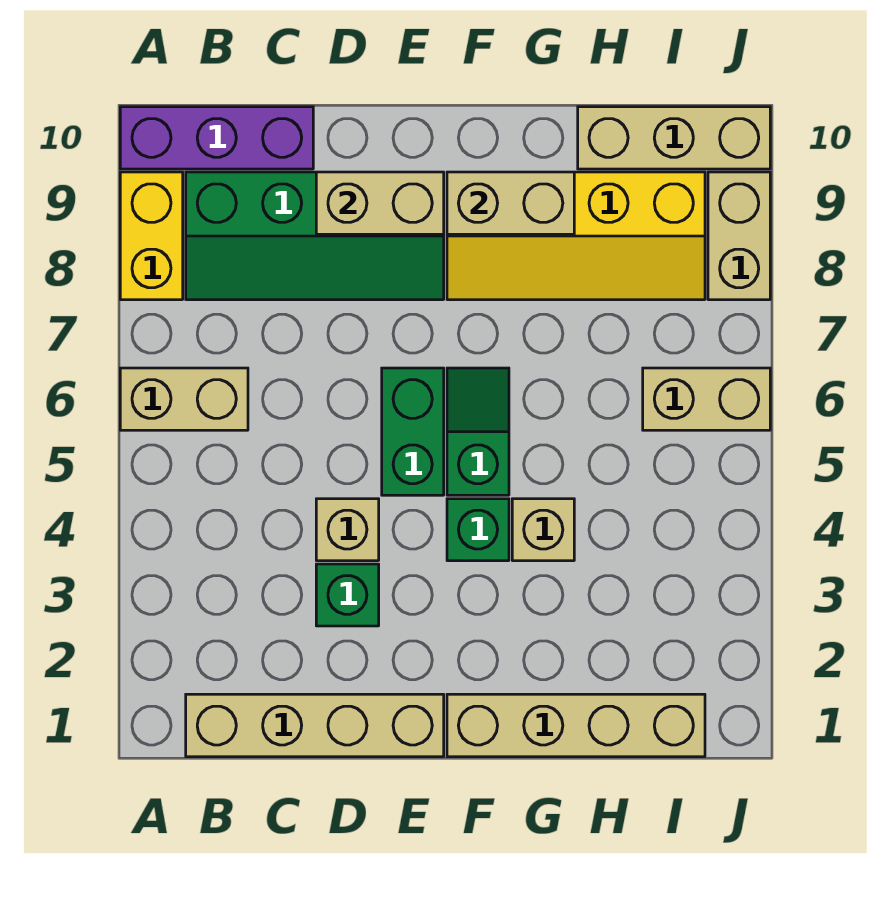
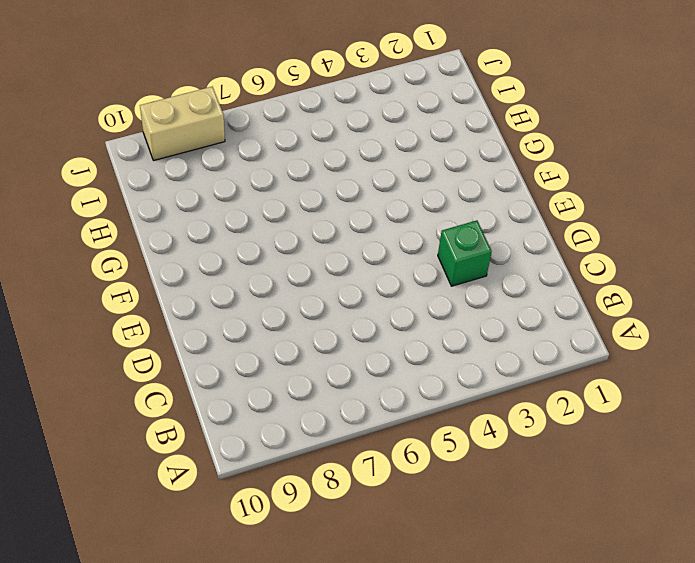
none -> tan brick A6:B6 level 1
none -> yellow brick A8:A9 level 1
none -> purple brick A10:C10 level 1

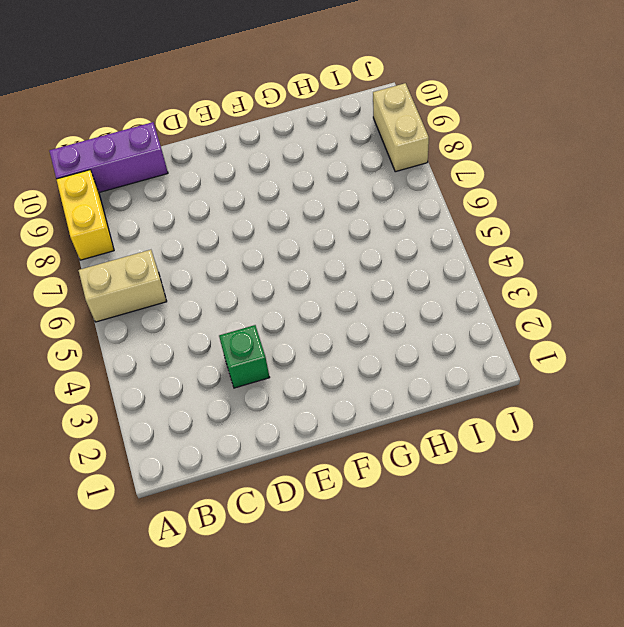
none -> tan brick B1:E1 level 1
none -> green slope B8:E9 level 1 top 9
none -> tan brick D4 level 1

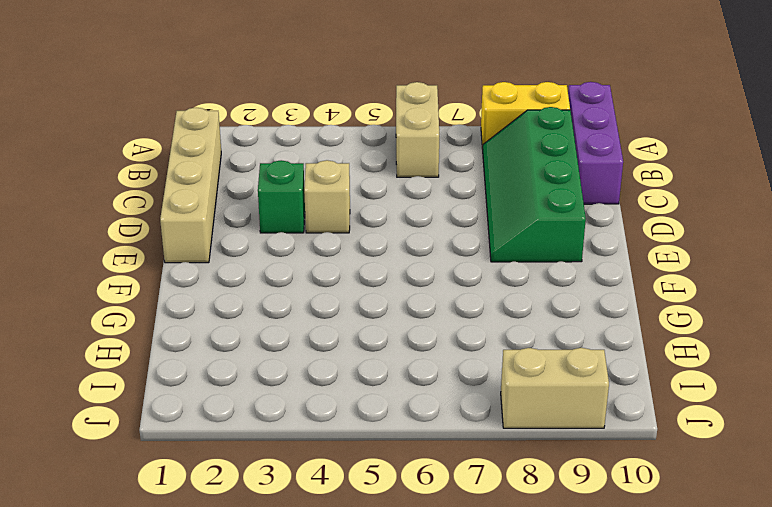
none -> green brick E5:E6 level 1
none -> tan brick F1:I1 level 1
none -> green brick F4 level 1

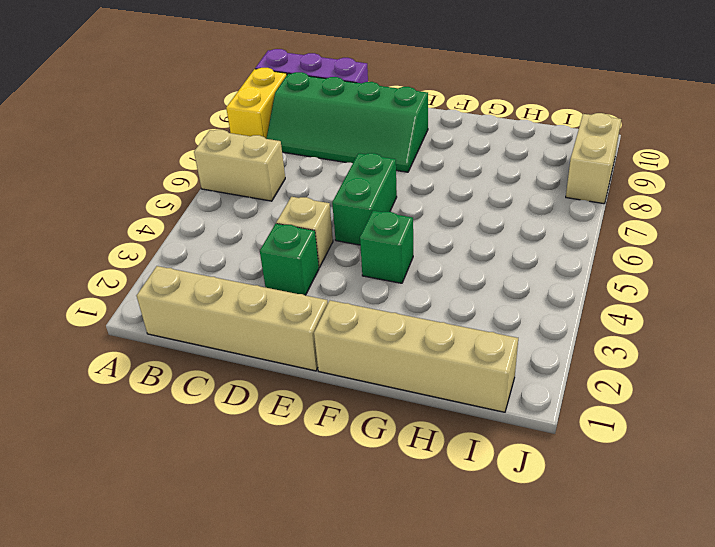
none -> green slope F5:F6 level 1 top 5
none -> yellow slope F8:I9 level 1 top 9
none -> tan brick G4 level 1

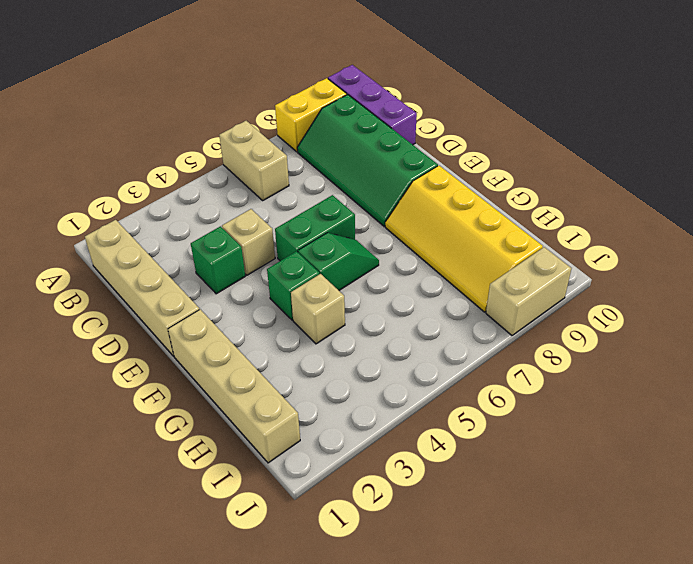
none -> tan brick H10:J10 level 1
none -> tan brick I6:J6 level 1
none -> tan brick D9:E9 level 2

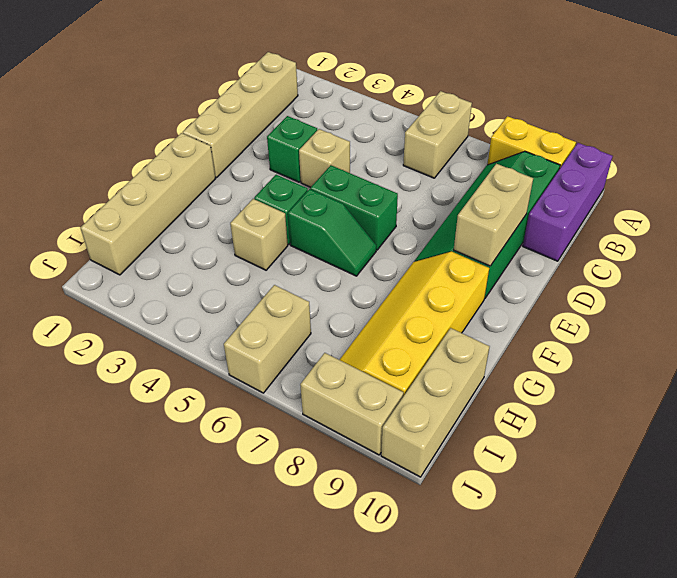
none -> tan brick F9:G9 level 2

